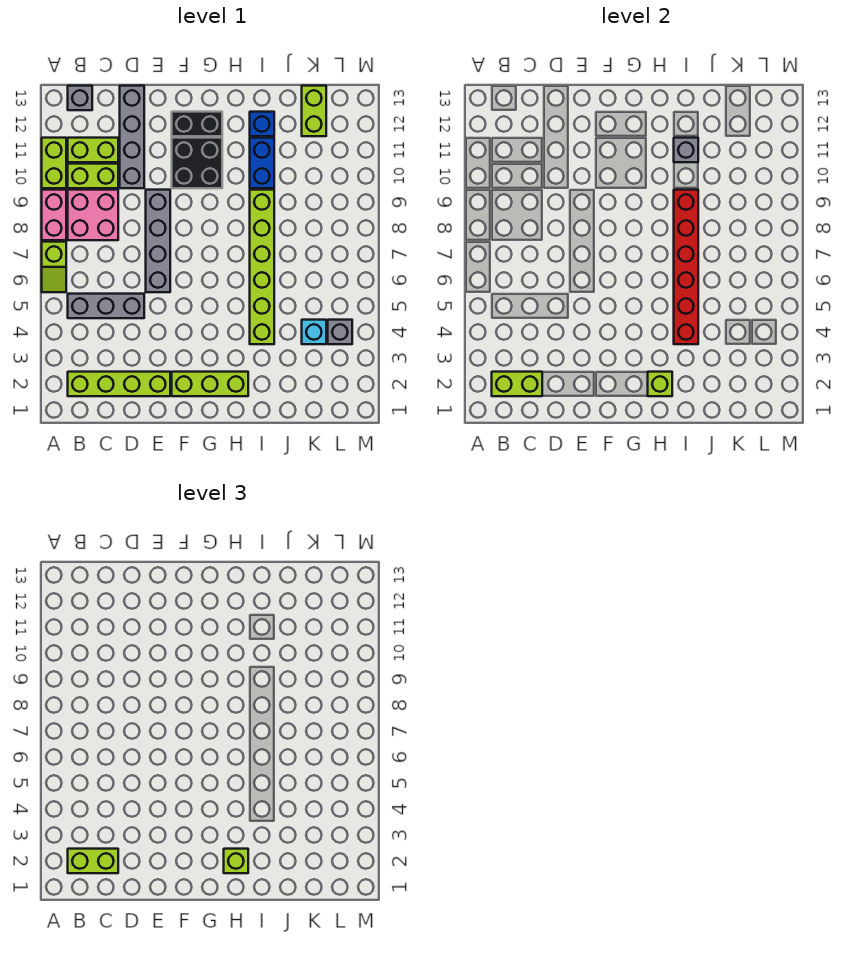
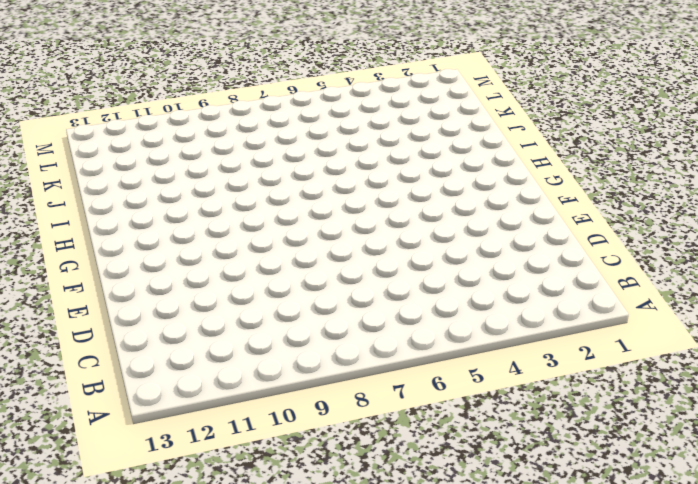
none -> lime slope A6:A7 level 1 top 7
none -> pink brick A8:A9 level 1
none -> lime brick A10:A11 level 1

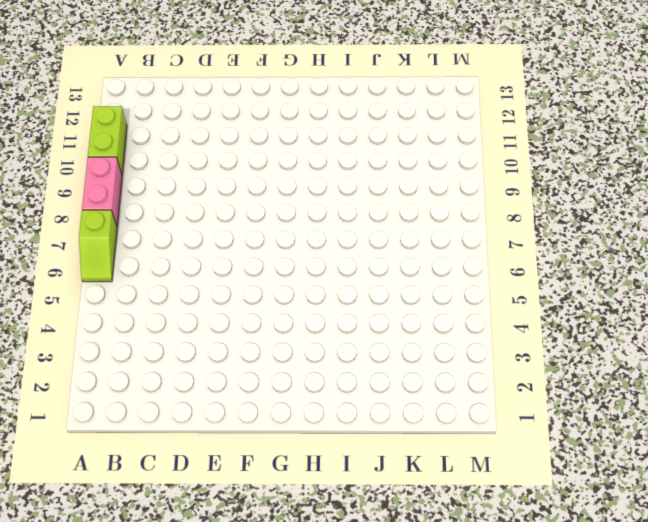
none -> lime brick B2:E2 level 1
none -> grey brick B5:D5 level 1
none -> pink brick B8:C9 level 1

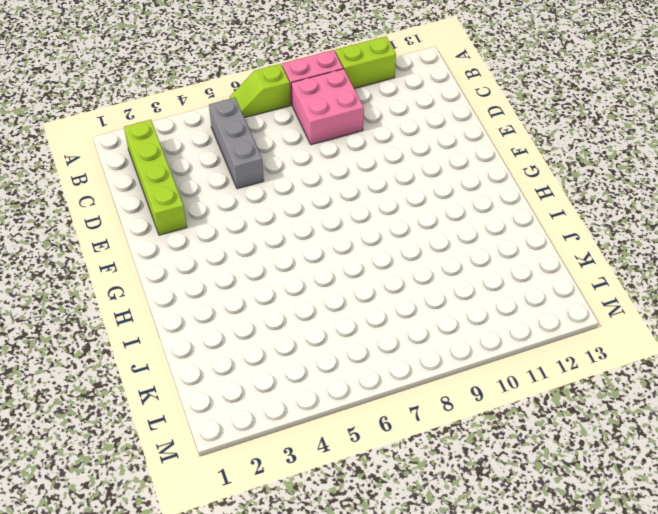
none -> lime brick B10:C10 level 1
none -> lime brick B11:C11 level 1
none -> grey brick B13 level 1

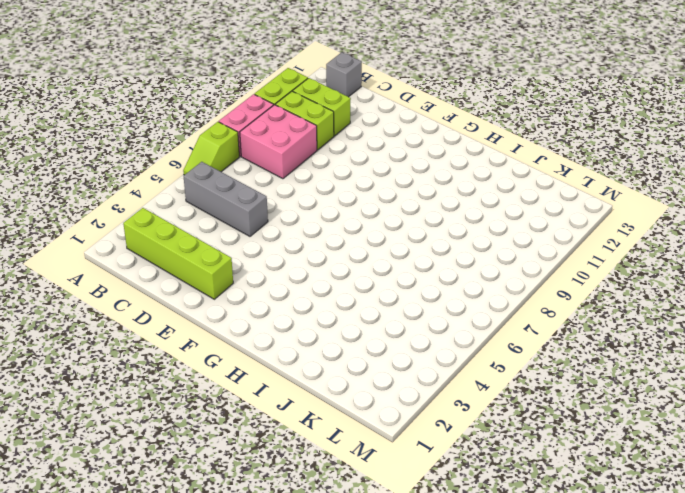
none -> grey brick D10:D13 level 1
none -> grey brick E6:E9 level 1
none -> lime brick F2:H2 level 1

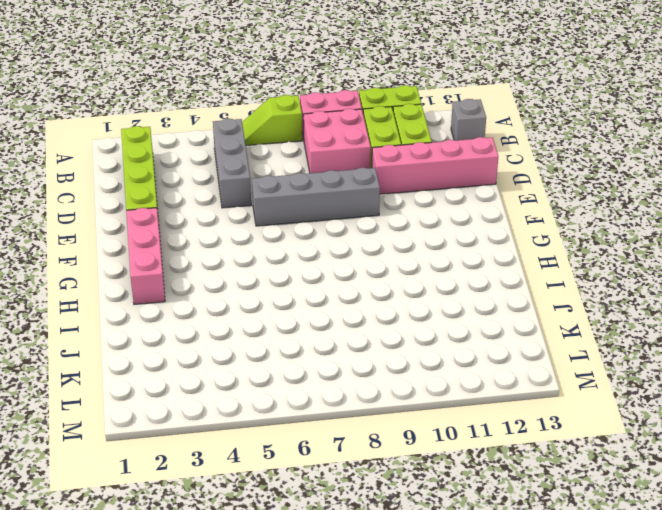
pink brick D10:D13 level 1 -> grey brick D10:D13 level 1
pink brick F2:H2 level 1 -> lime brick F2:H2 level 1
none -> black brick F10:G11 level 1
none -> black brick F12:G12 level 1
none -> lime brick I4:I9 level 1

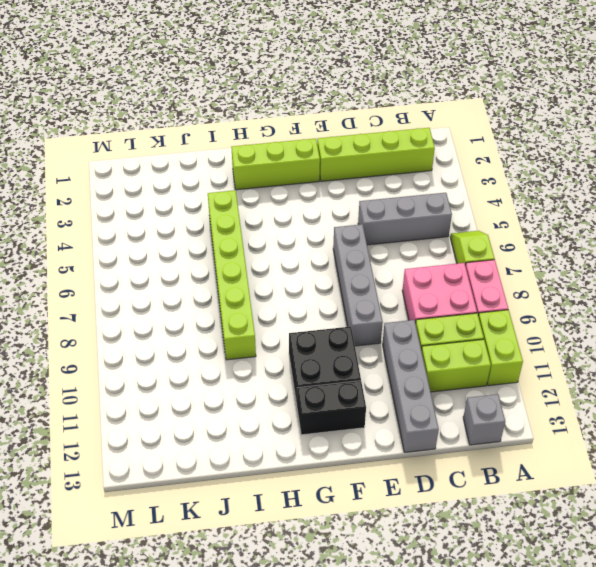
none -> blue brick I10:I11 level 1
none -> blue brick I12 level 1
none -> cyan brick K4 level 1

